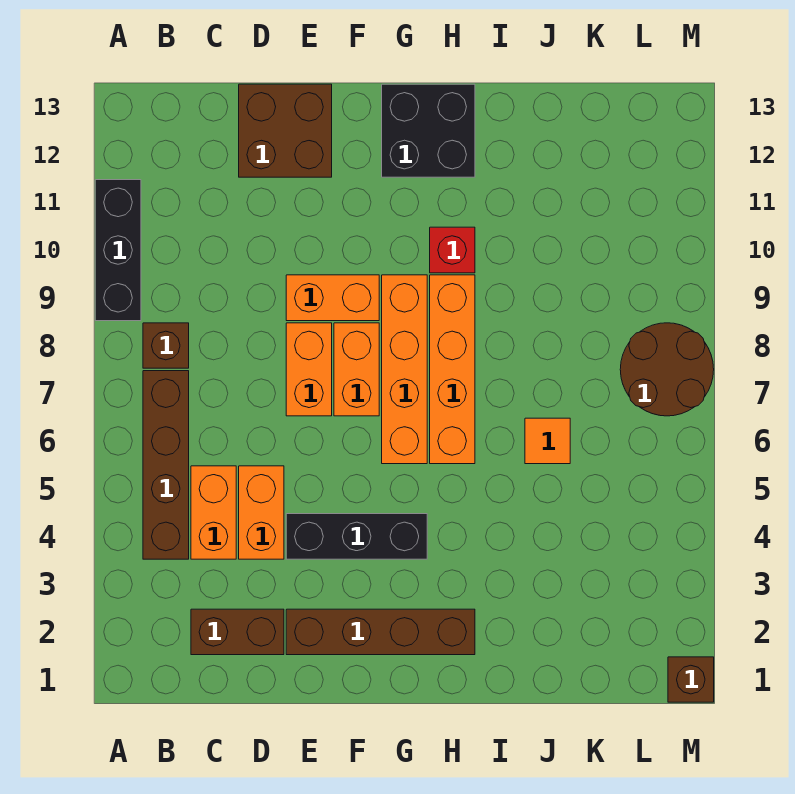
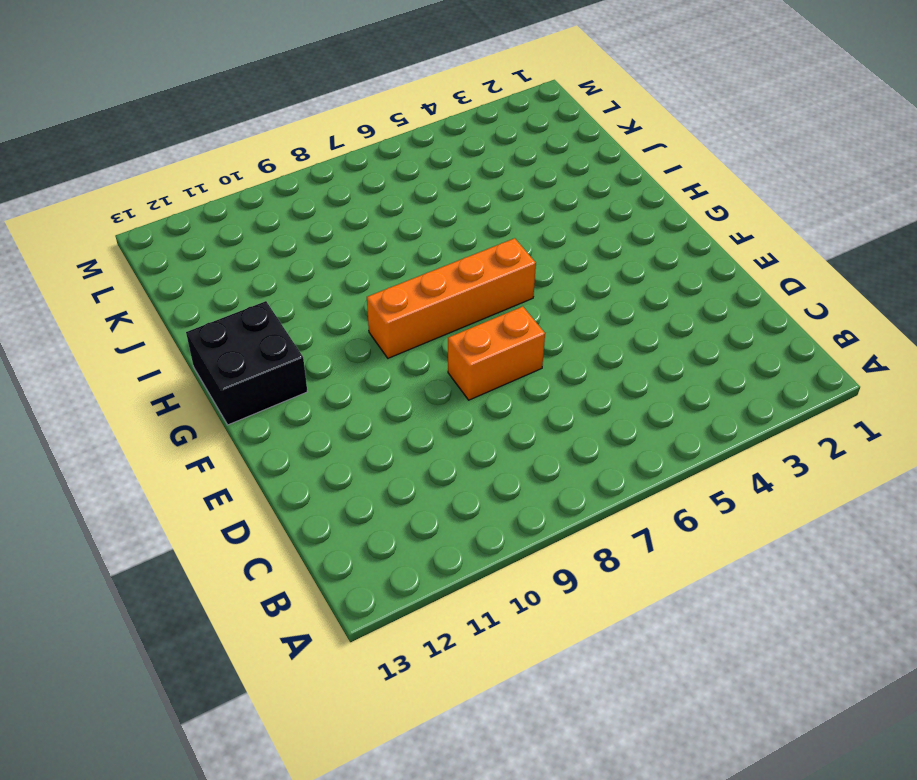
none -> black brick A9:A11 level 1
none -> brown brick B4:B7 level 1
none -> brown brick B8 level 1

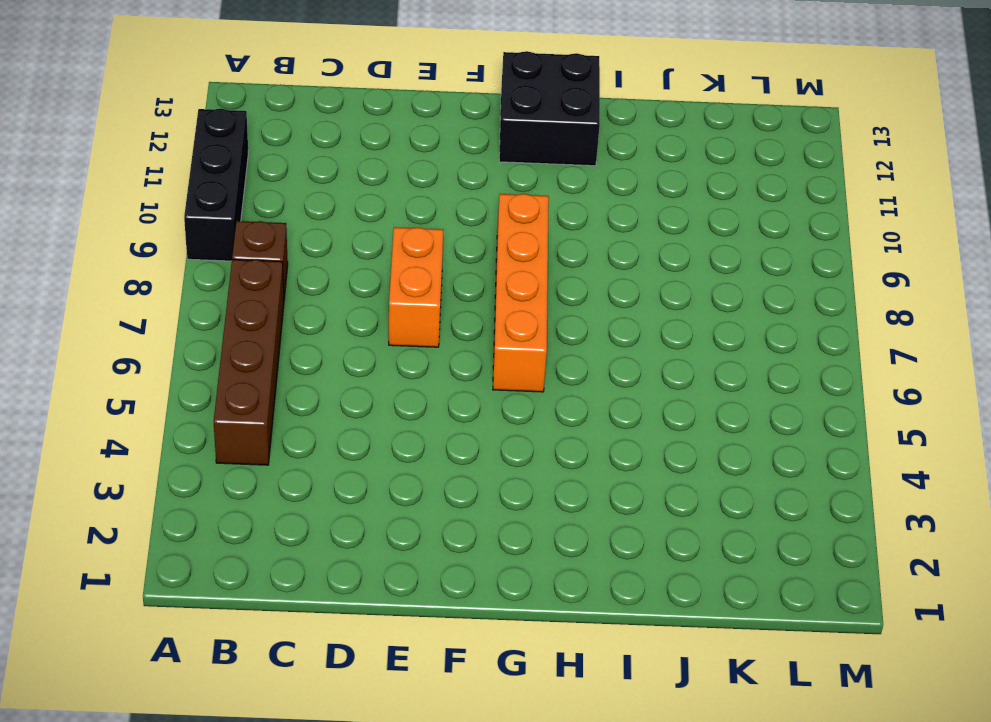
none -> brown brick C2:D2 level 1
none -> orange brick C4:C5 level 1
none -> orange brick D4:D5 level 1

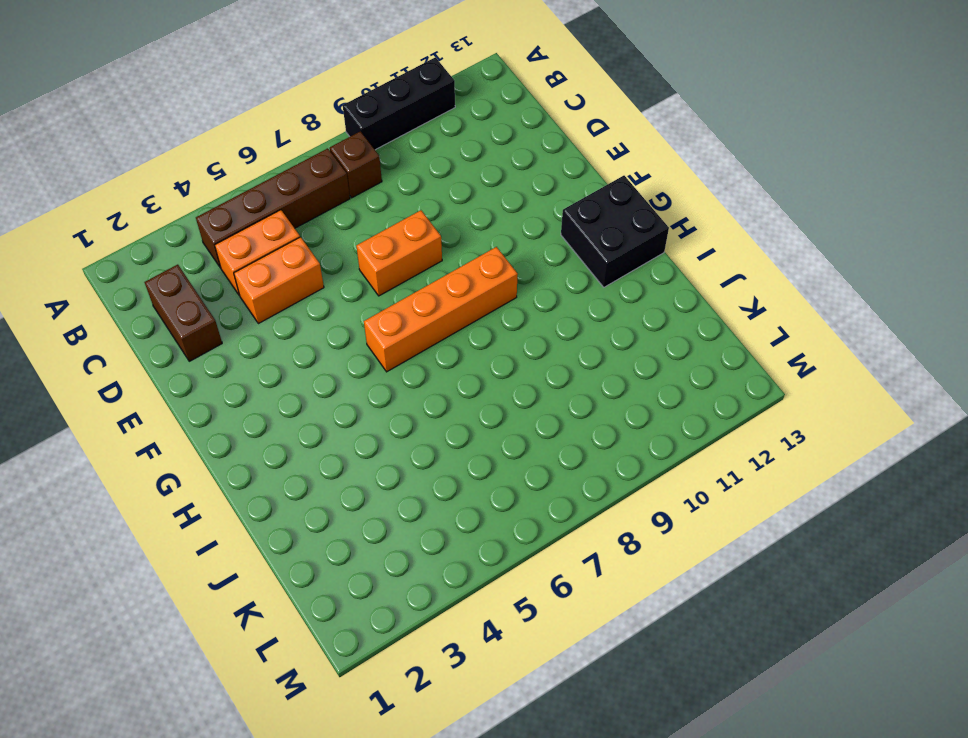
none -> brown brick D12:E13 level 1
none -> brown brick E2:H2 level 1
none -> black brick E4:G4 level 1

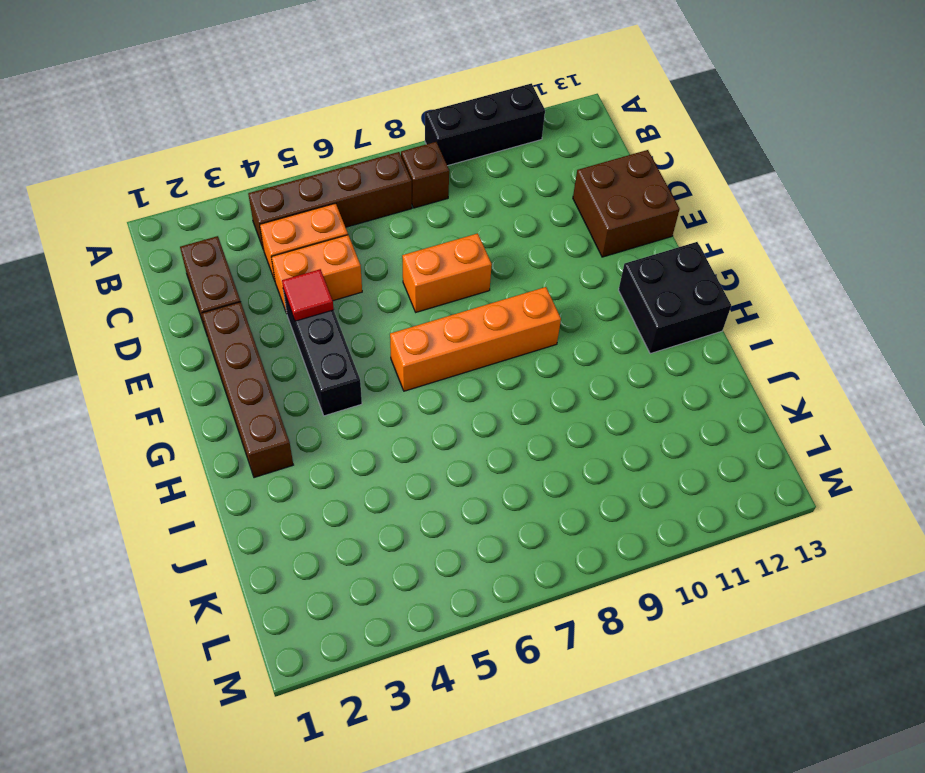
red tile E4 level 2 -> none
none -> orange brick E9:F9 level 1
none -> orange brick F7:F8 level 1
none -> orange brick H6:H9 level 1

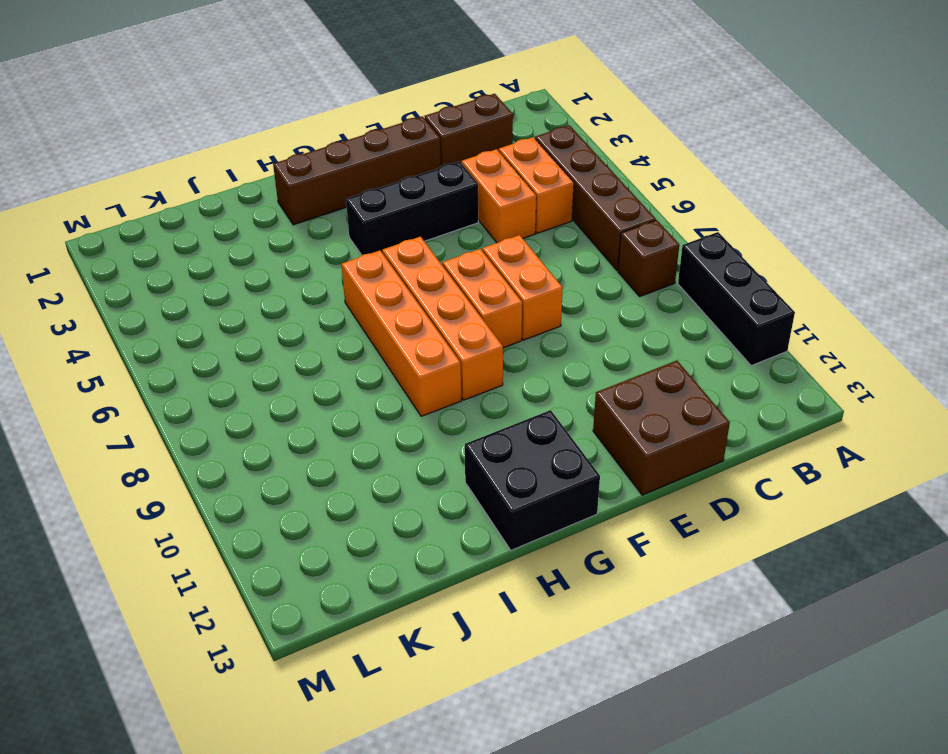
none -> orange brick E9:F9 level 1
none -> red brick H10 level 1
none -> orange tile J6 level 1

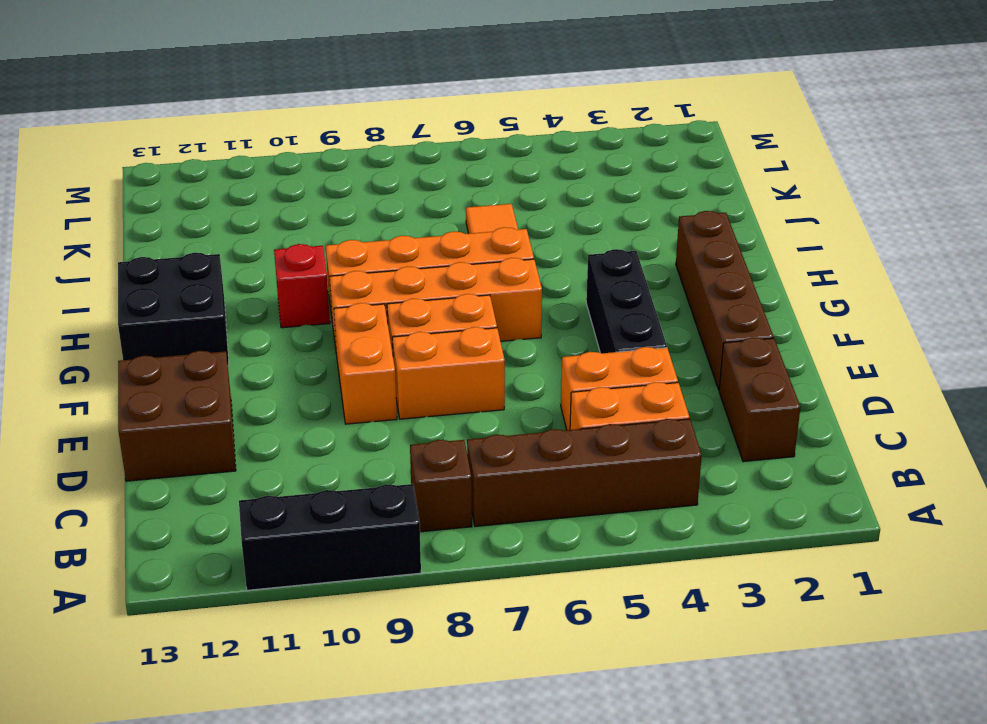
none -> brown round brick L7:M8 level 1
none -> brown brick M1 level 1

